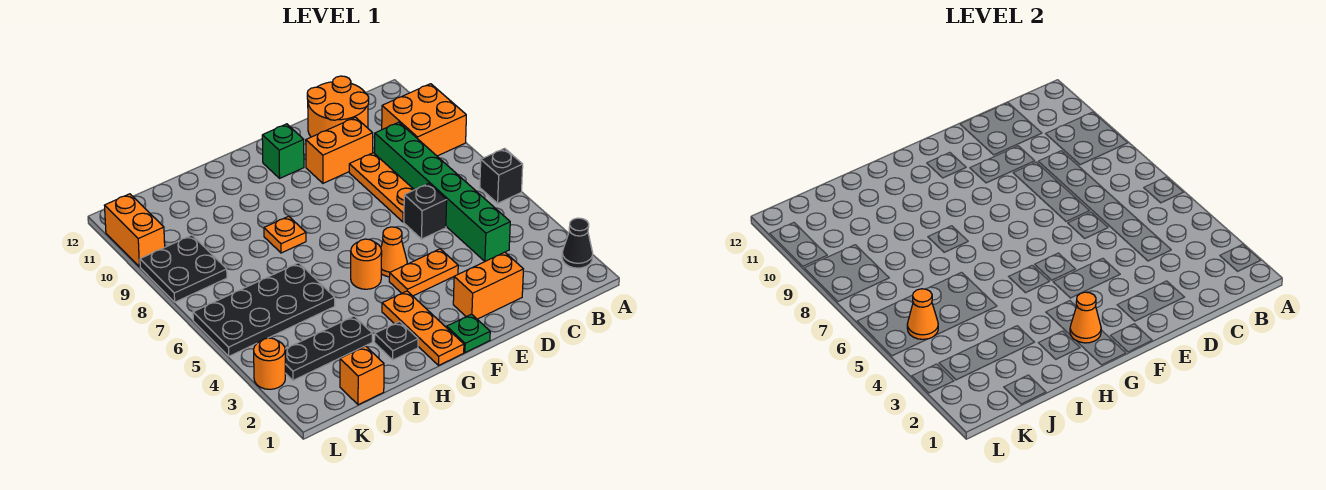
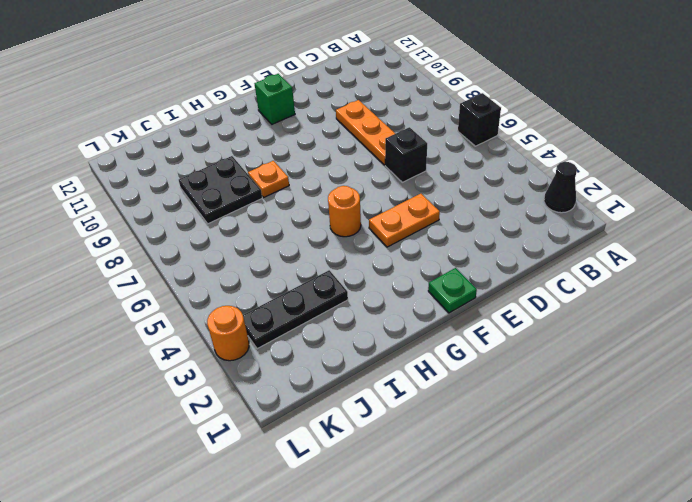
black plate I8:J9 level 1 -> black plate K8:L9 level 1
none -> orange brick A9:B10 level 1
none -> green brick C4:C9 level 1
none -> orange round brick C11:D12 level 1

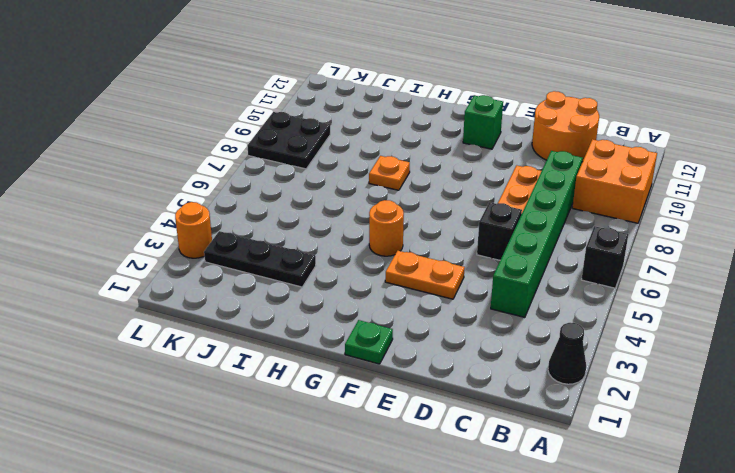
none -> orange brick D2:E2 level 1
none -> orange brick D10:E10 level 1
none -> orange cone F5 level 1

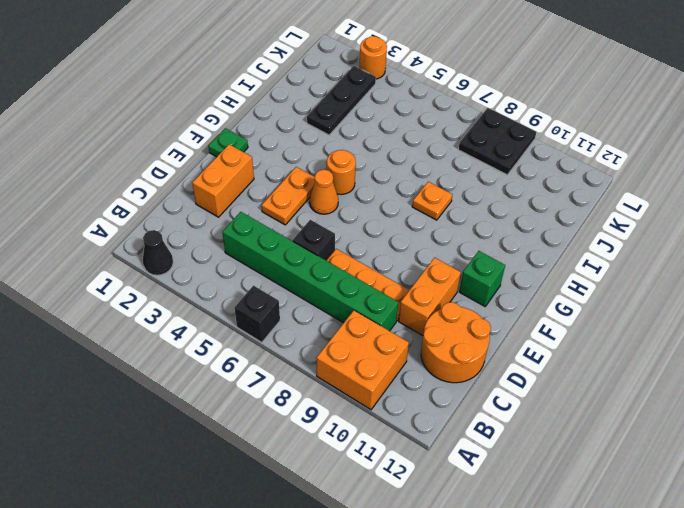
none -> orange plate G1:G3 level 1
none -> black plate H2 level 1
none -> black plate I5:L6 level 1

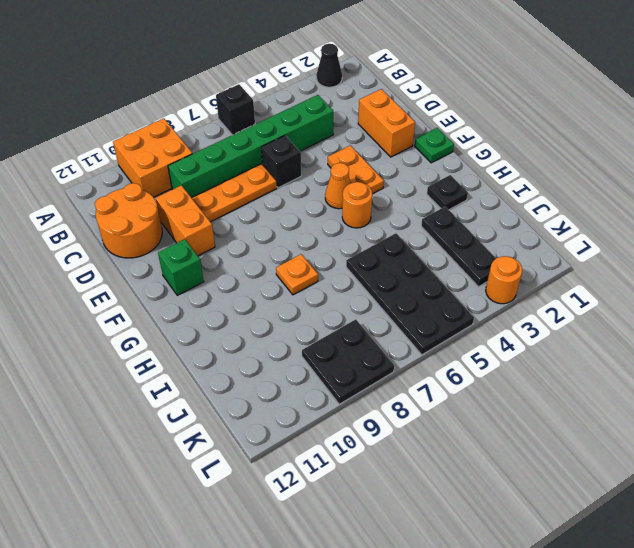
none -> orange plate G1:G3 level 1
none -> orange brick J1 level 1
none -> orange brick L10:L11 level 1

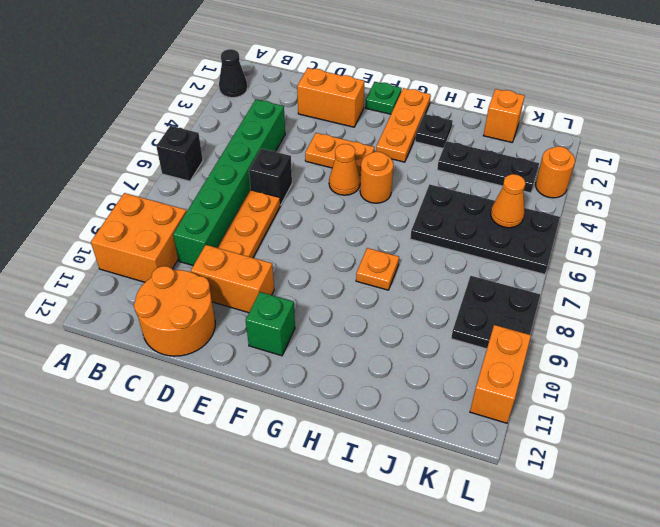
none -> orange cone G2 level 2

